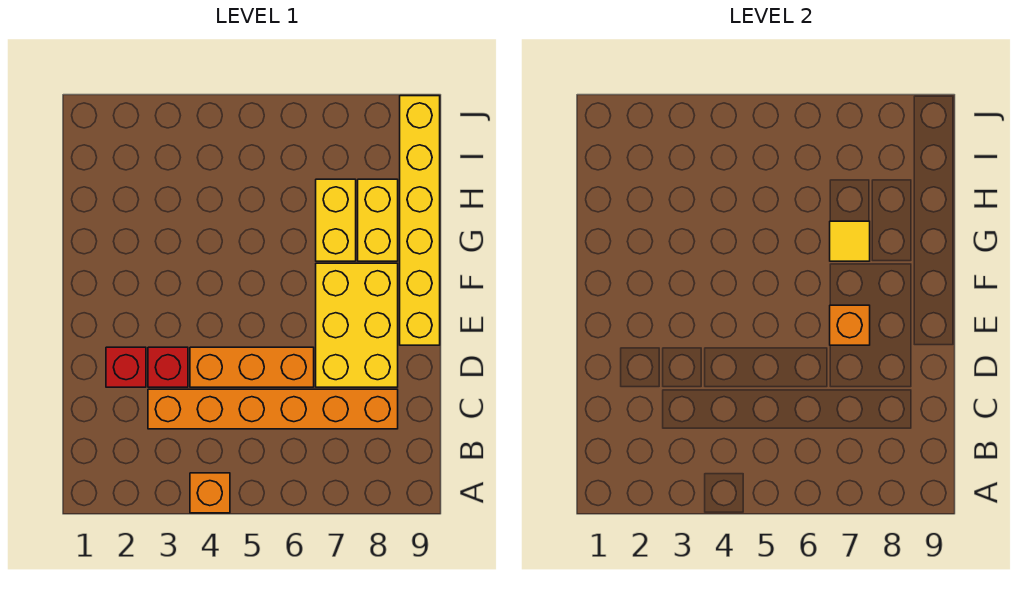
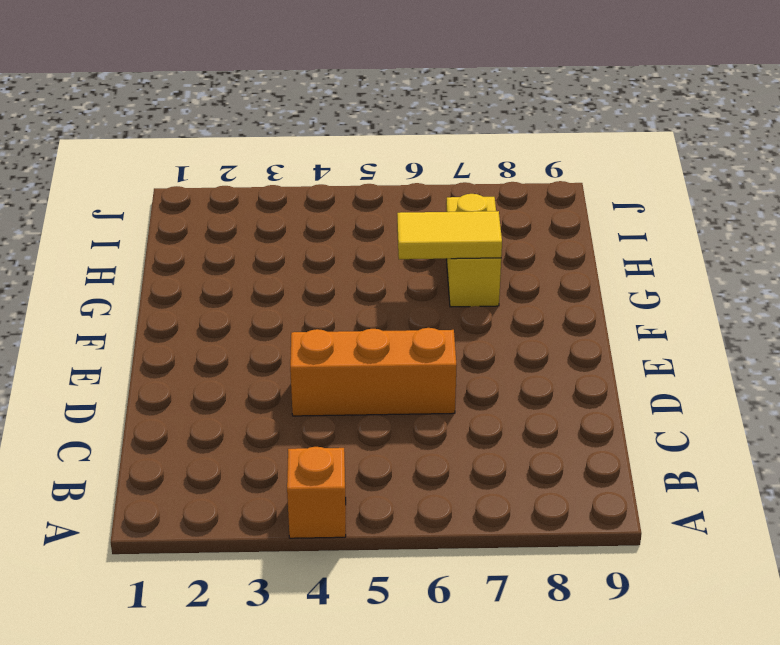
yellow tile G6:G7 level 2 -> yellow tile G7 level 2
none -> orange brick C3:C8 level 1
none -> red brick D2 level 1

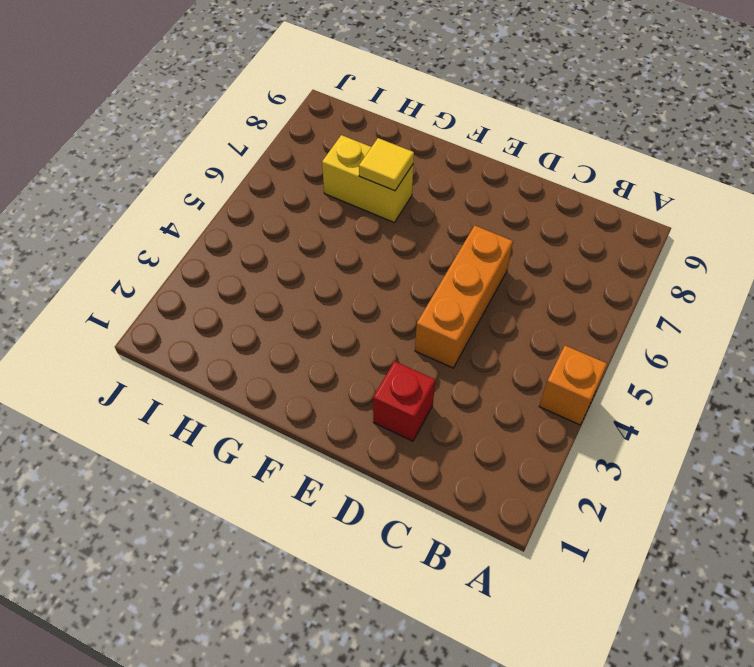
none -> orange brick C3:C8 level 1
none -> red brick D3 level 1

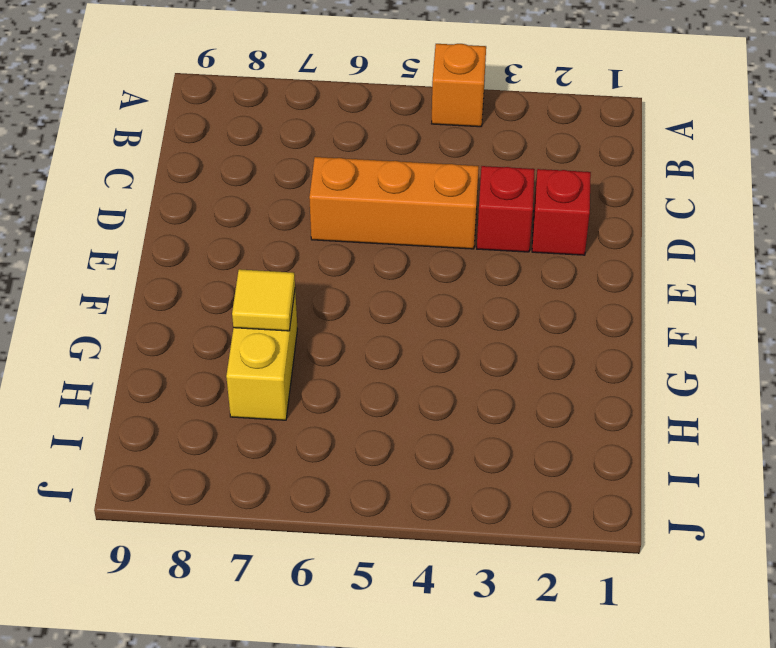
none -> orange brick C3:C8 level 1
none -> yellow brick D7:F8 level 1

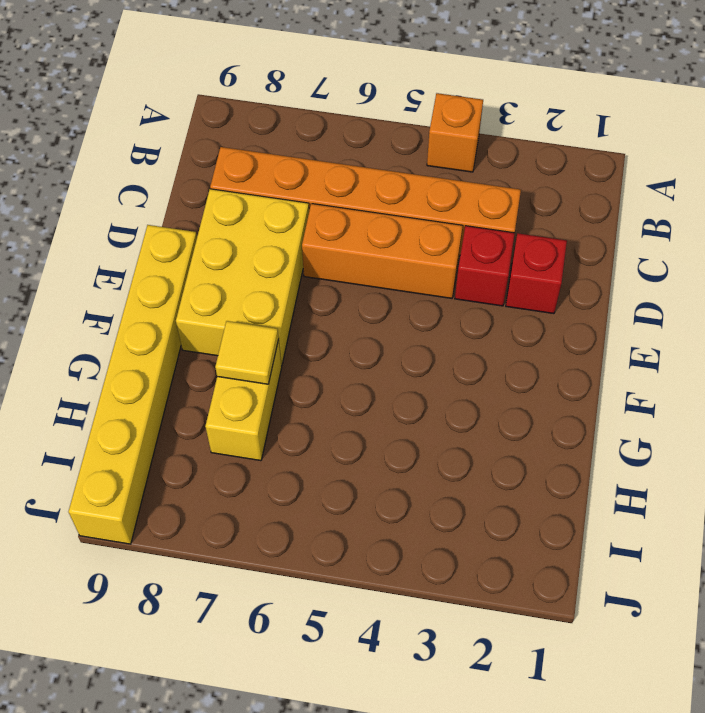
none -> yellow brick G8:H8 level 1
none -> orange brick E7 level 2

